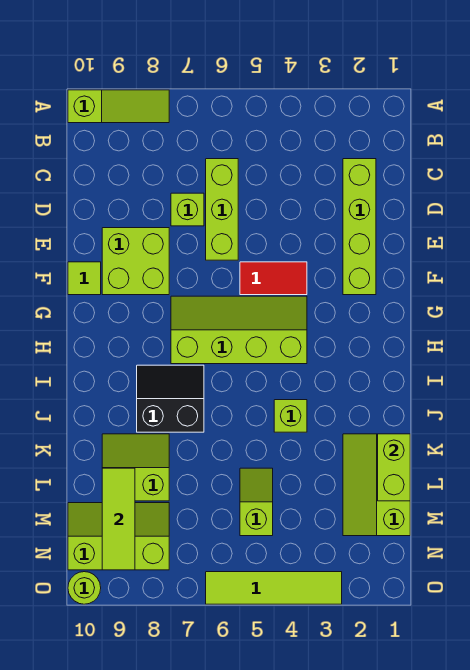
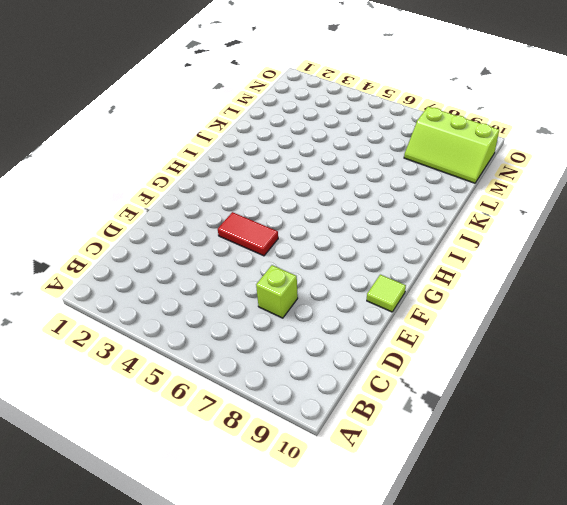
none -> lime slope A8:A10 level 1 top 10
none -> lime brick C2:F2 level 1
none -> lime brick C6:E6 level 1

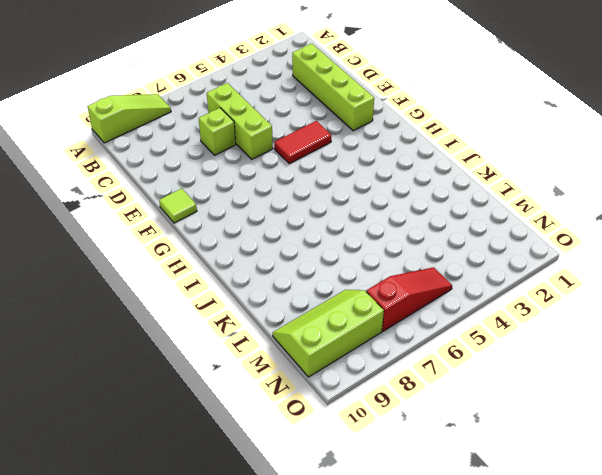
red slope N5:N7 level 1 top 7 -> none
none -> lime brick E8:F9 level 1
none -> lime slope G4:H7 level 1 top H
none -> black slope I7:J8 level 1 top J

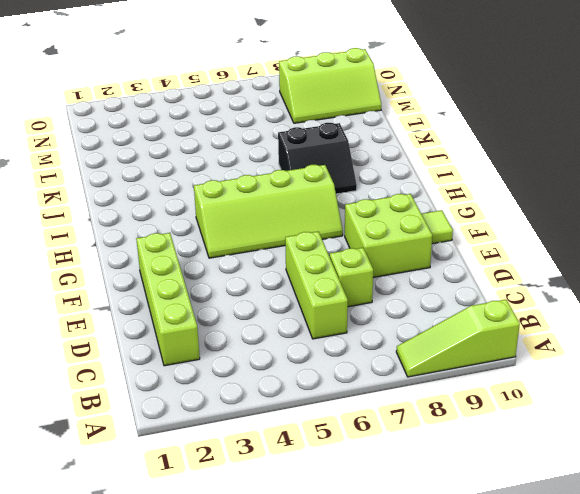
none -> red tile F4:F5 level 1
none -> lime brick J4 level 1
none -> lime slope K1:M2 level 1 top 1

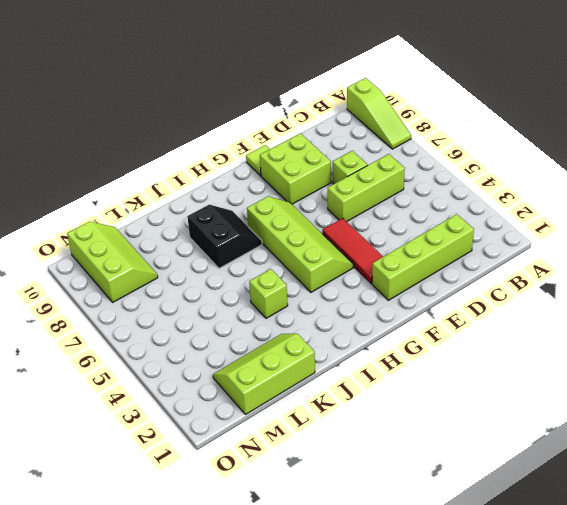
red tile F3:F5 level 1 -> red tile F4:F5 level 1
none -> lime slope K8:L9 level 1 top L
none -> lime slope L5:M5 level 1 top M
none -> lime tile O3:O6 level 1

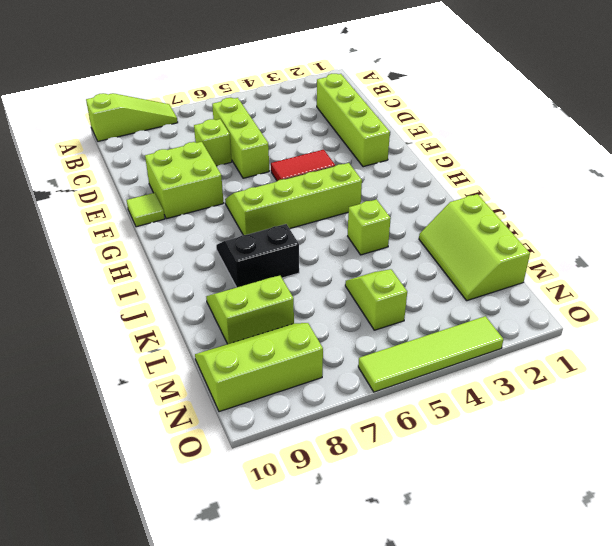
none -> lime round brick O10 level 1
none -> lime brick K1:L1 level 2
none -> lime tile L9:N9 level 2

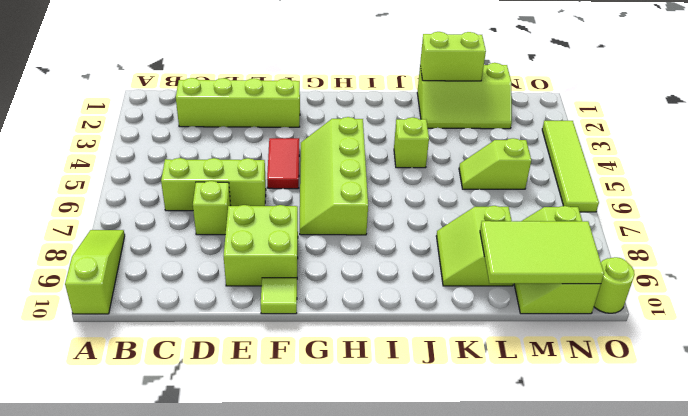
lime tile L9:N10 level 2 -> lime tile L9:N9 level 2
none -> black slope I7:J8 level 1 top J

